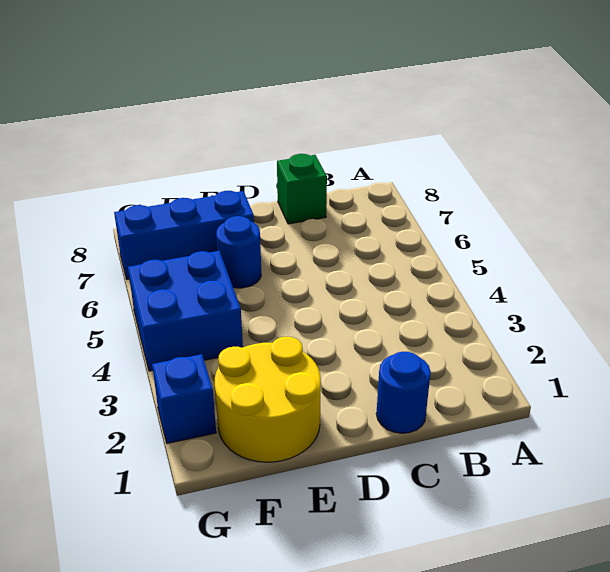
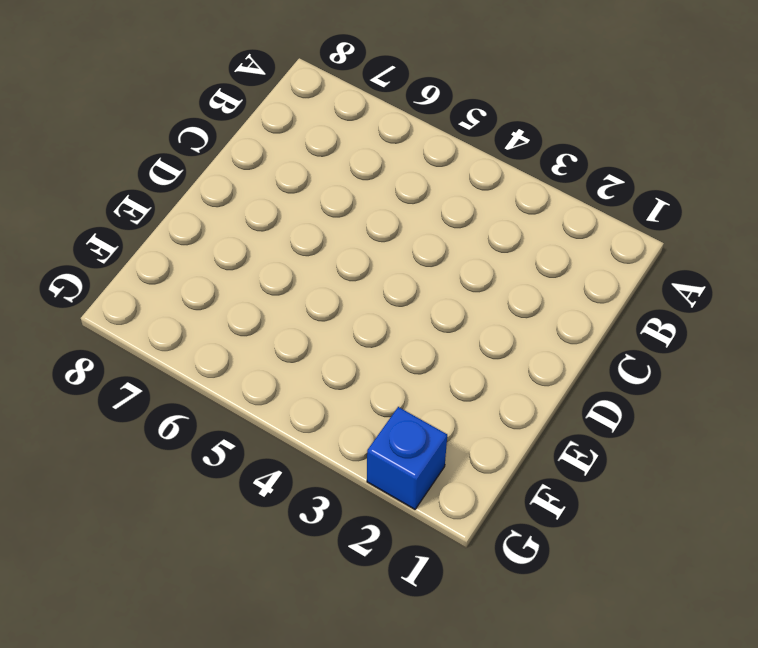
none -> blue round brick C1 level 1
none -> green brick C8 level 1

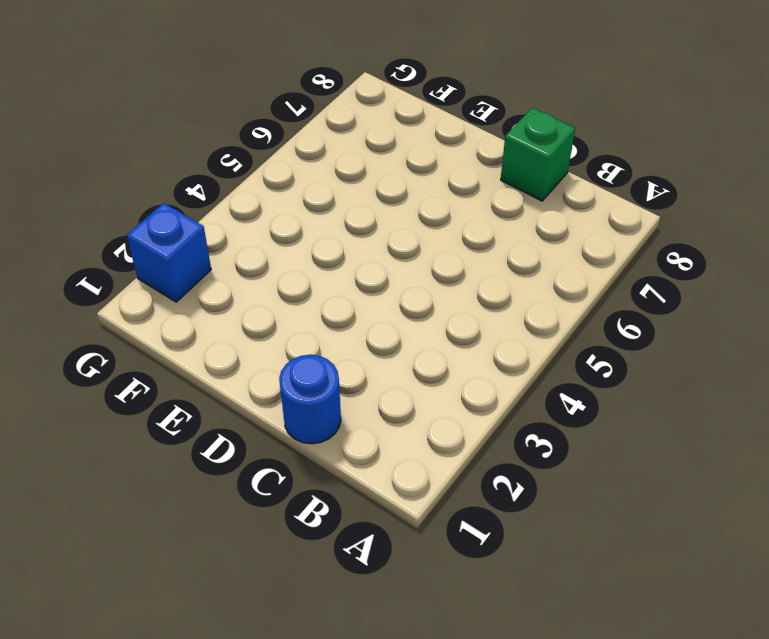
none -> yellow round brick E1:F2 level 1
none -> blue round brick E6 level 1

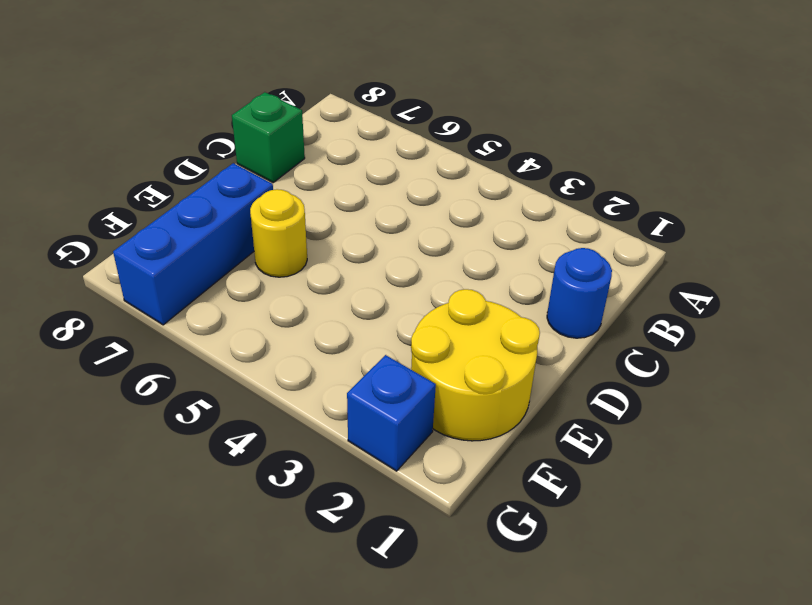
yellow round brick E6 level 1 -> blue round brick E6 level 1
none -> blue brick F4:G5 level 1

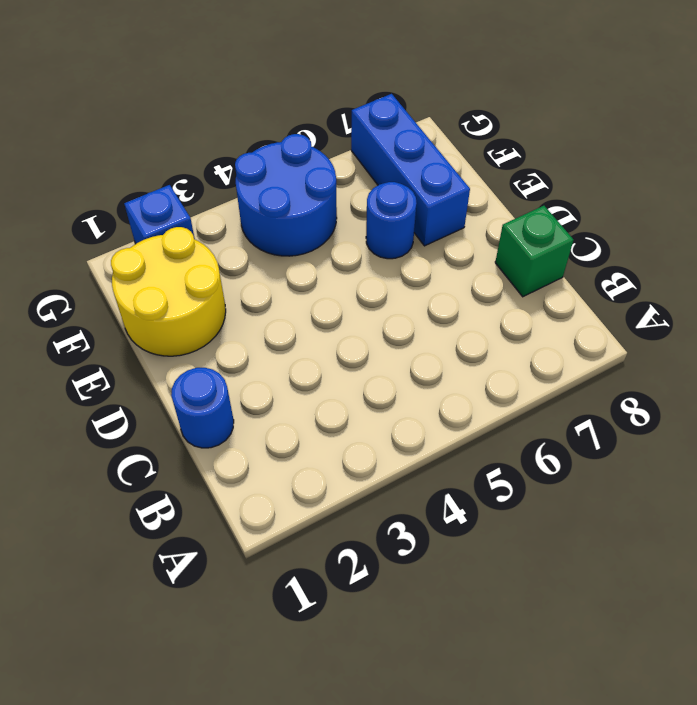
blue round brick F4:G5 level 1 -> blue brick F4:G5 level 1

